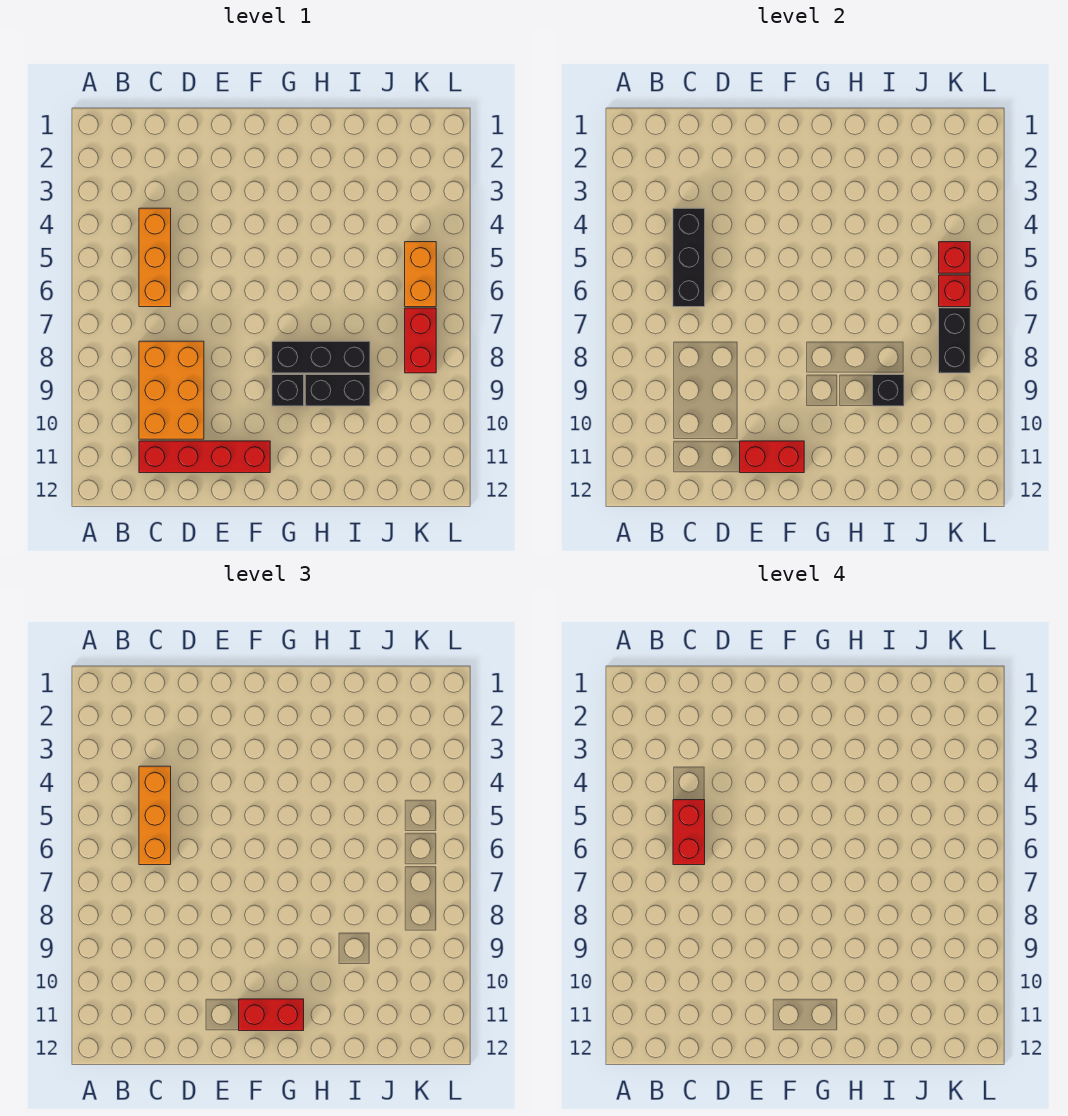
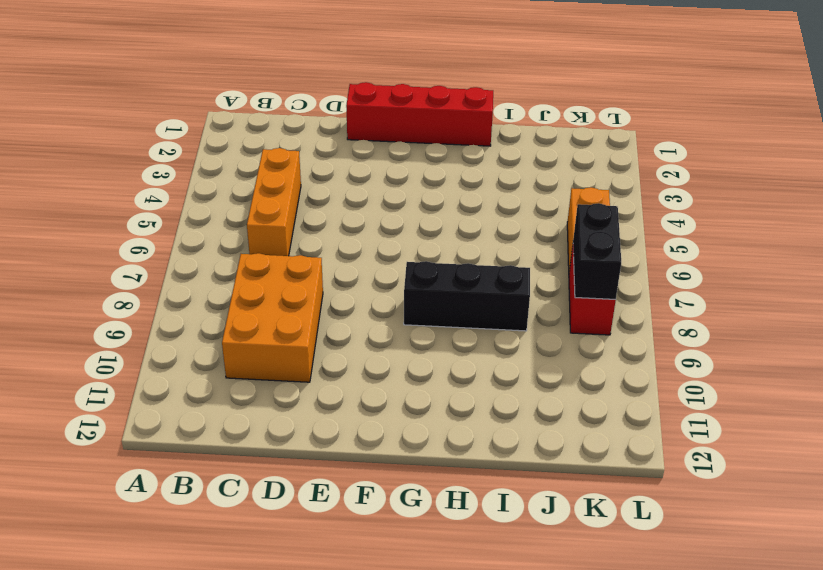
red brick E1:H1 level 1 -> red brick C11:F11 level 1
none -> black brick G9 level 1
none -> black brick H9:I9 level 1
none -> black brick C4:C6 level 2

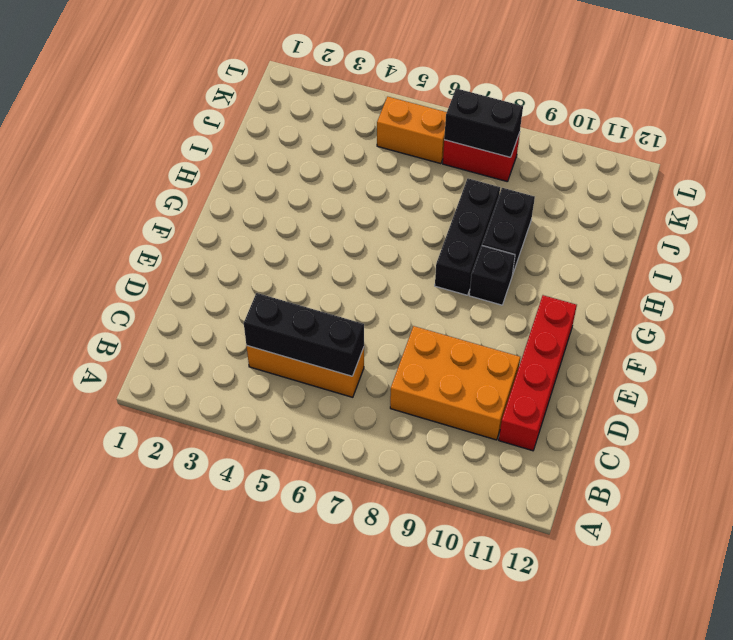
none -> red brick E11:F11 level 2
none -> black brick I9 level 2
none -> red brick K5 level 2

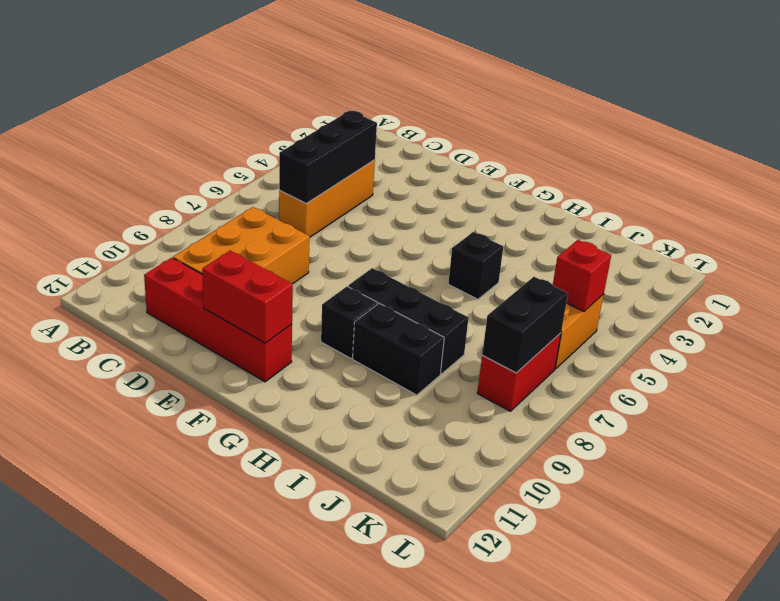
black brick H5 level 1 -> black brick I9 level 2
none -> red brick K6 level 2
none -> orange brick C4:C6 level 3
none -> red brick F11:G11 level 3

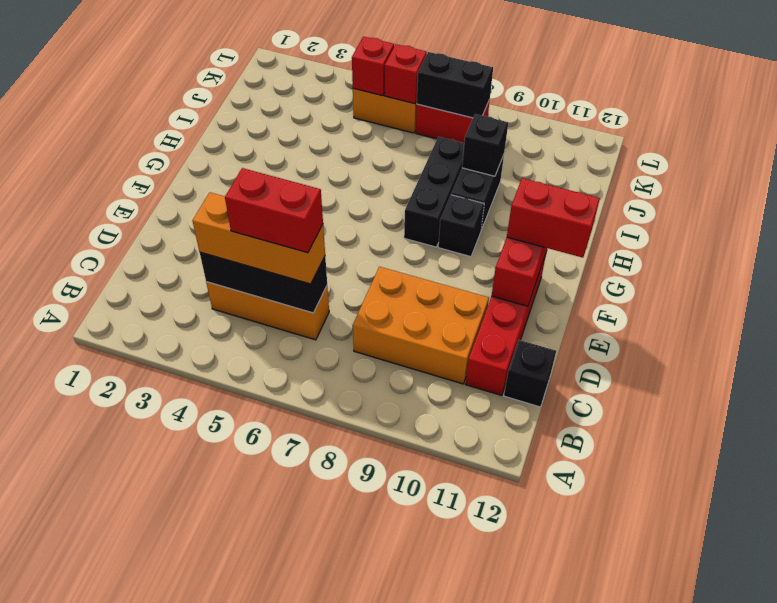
black brick C12 level 1 -> none
red brick F11:F12 level 3 -> red brick F11:G11 level 3

